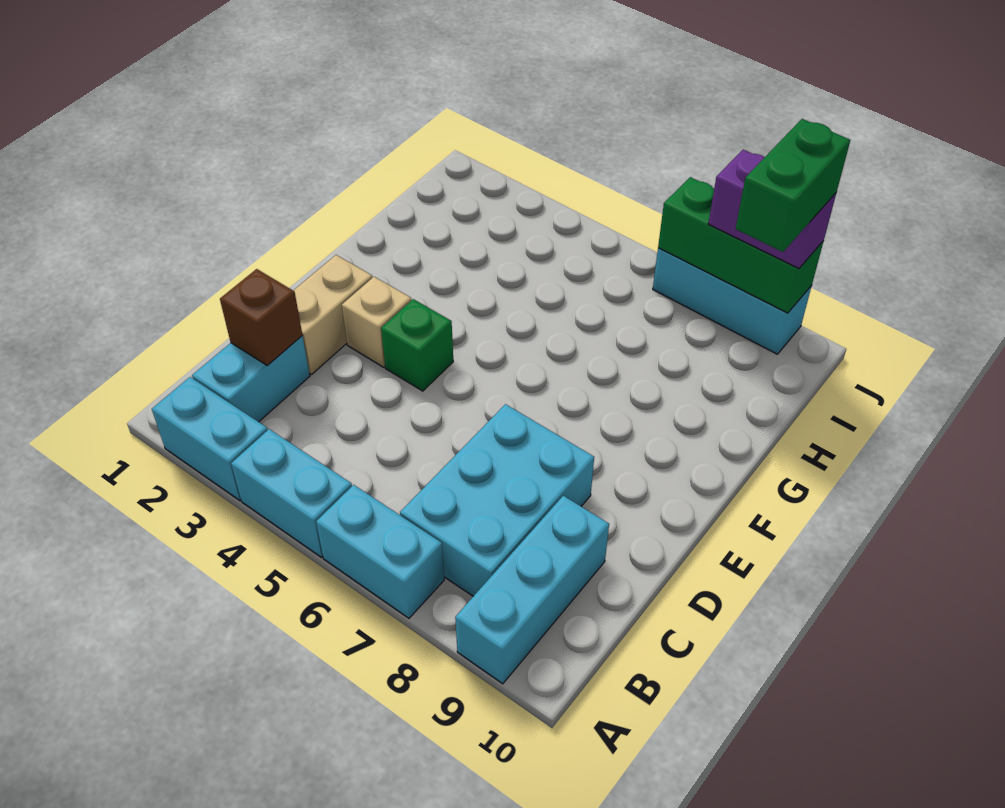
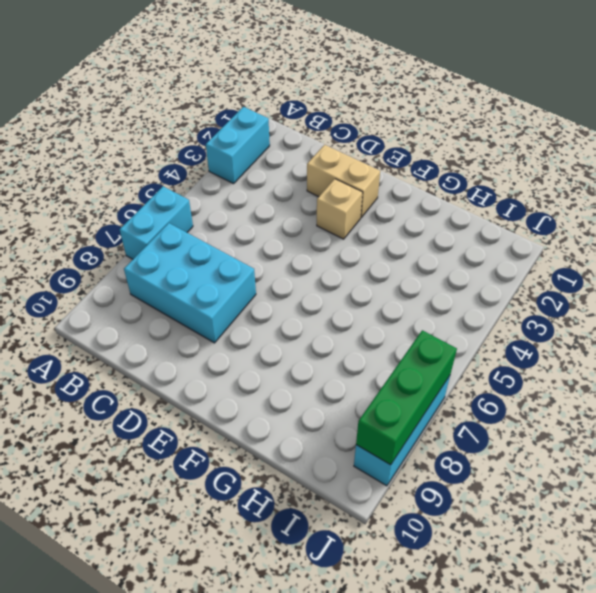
none -> cyan brick A4:A5 level 1
none -> cyan brick A9:C9 level 1
none -> cyan brick B2:C2 level 1

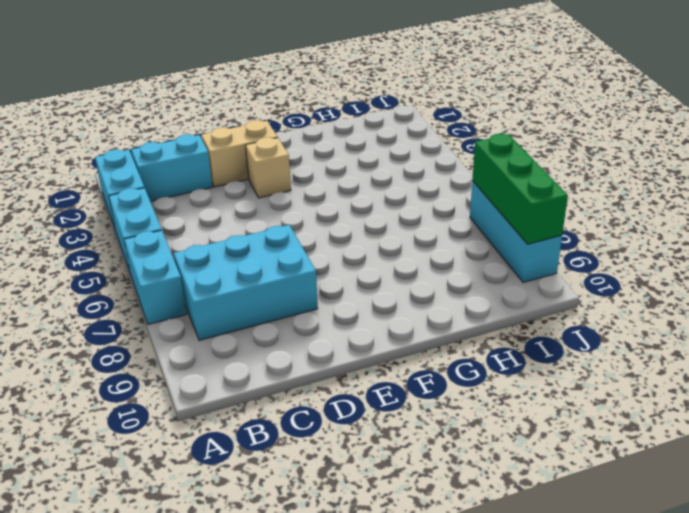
none -> cyan brick A9:C9 level 1
none -> green brick E4 level 1
none -> brown brick C2 level 2

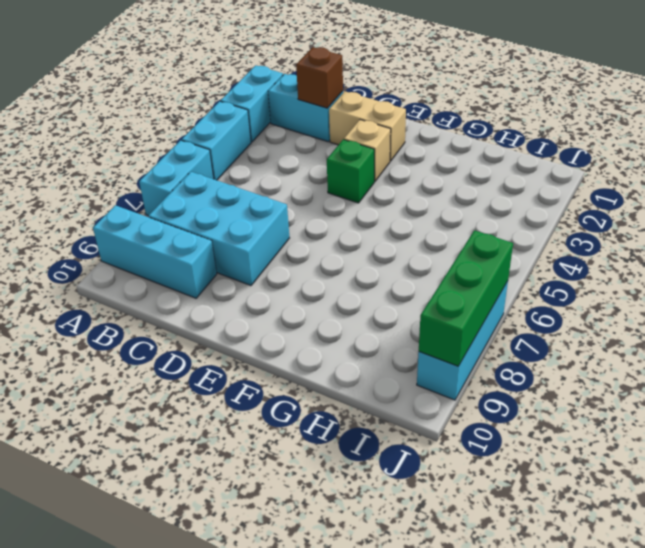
none -> purple brick J8:J9 level 3
none -> green brick I9:J9 level 4

